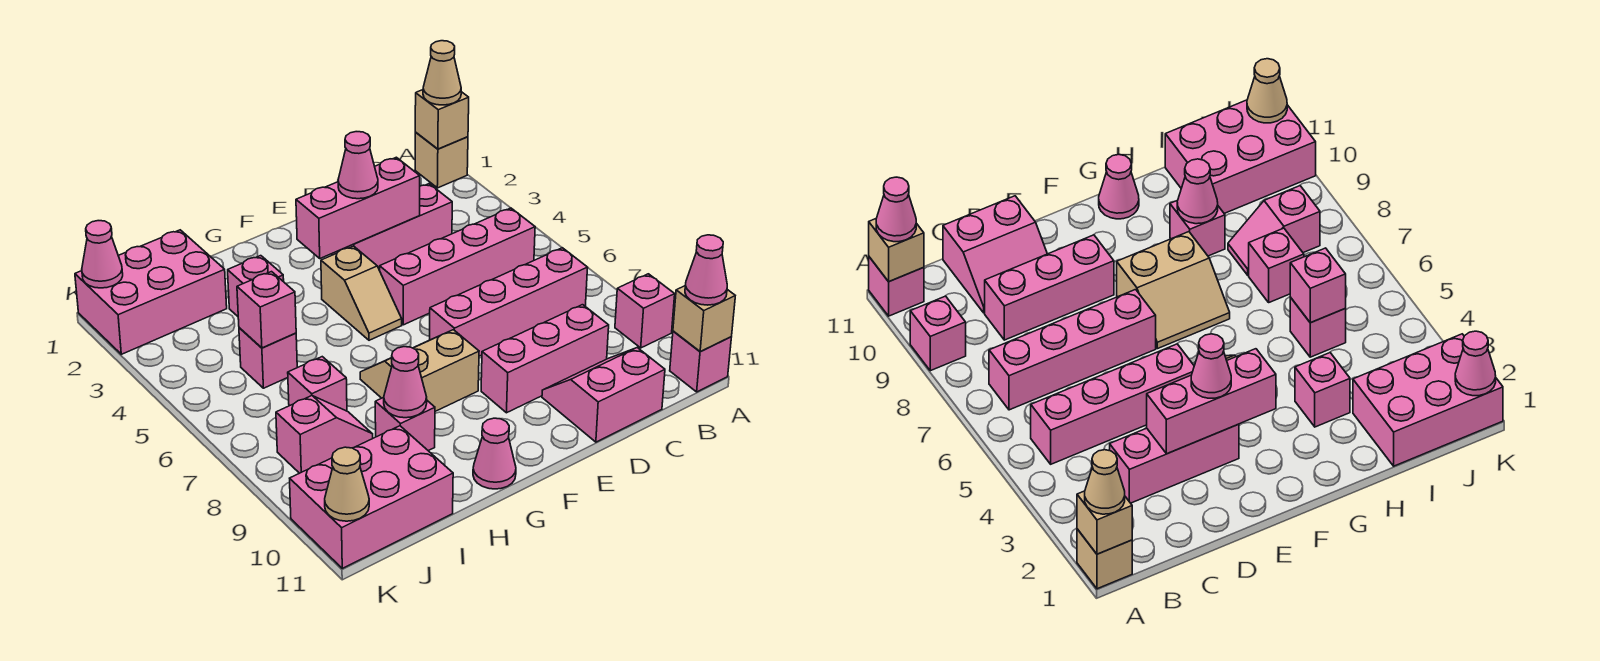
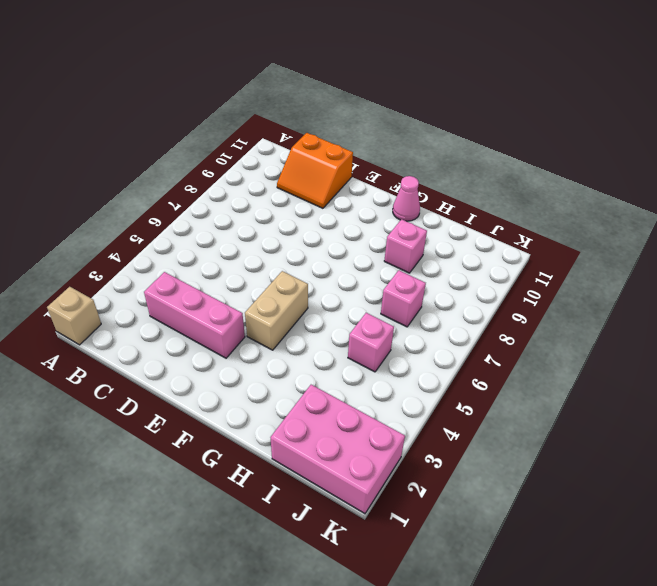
orange slope C10:D11 level 1 top 11 -> pink slope C10:D11 level 1 top 11
tan brick F4:F5 level 1 -> tan slope F4:F5 level 1 top 4
none -> pink brick A9 level 1
none -> pink brick A11 level 1
none -> pink brick B5:E5 level 1

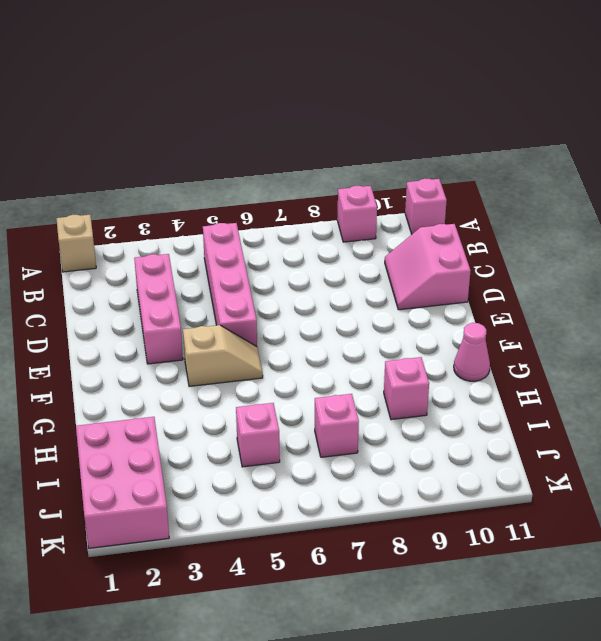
none -> pink brick B7:E7 level 1
none -> pink brick C9:E9 level 1
none -> tan slope F7:G8 level 1 top 8

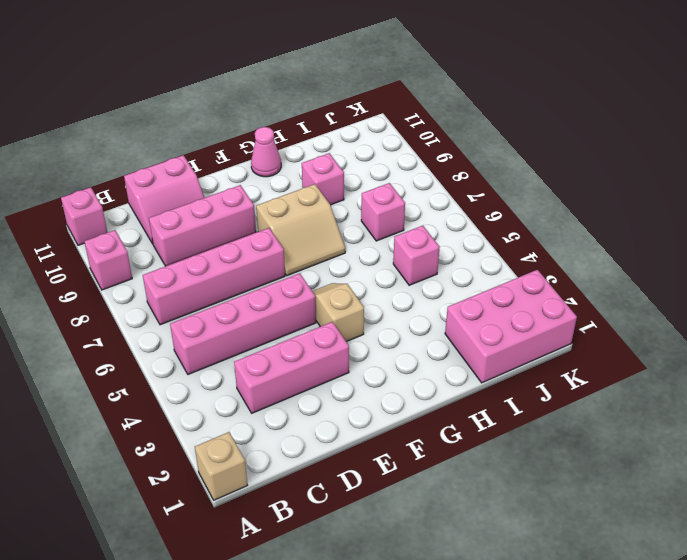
none -> pink brick H3 level 1
none -> pink slope I8:J8 level 1 top J
none -> pink brick I10:K11 level 1

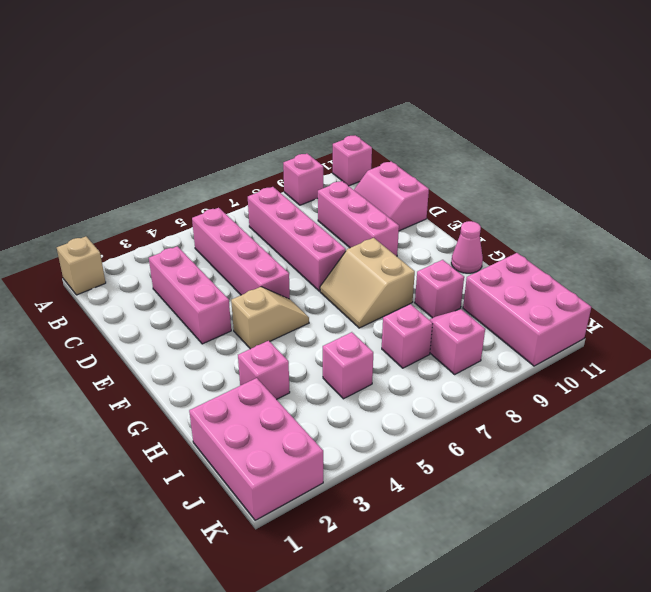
none -> tan brick A1 level 2
none -> tan brick A11 level 2
none -> pink brick D3:F3 level 2

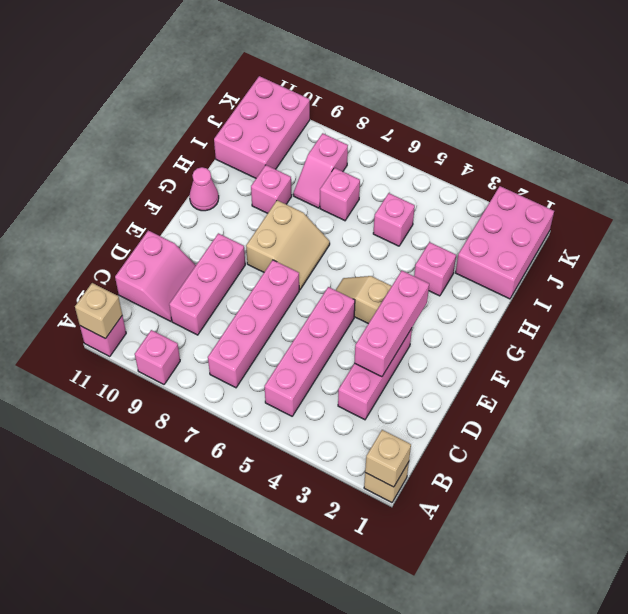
none -> pink cone H9 level 2
none -> pink brick I5 level 2
none -> pink cone K1 level 2

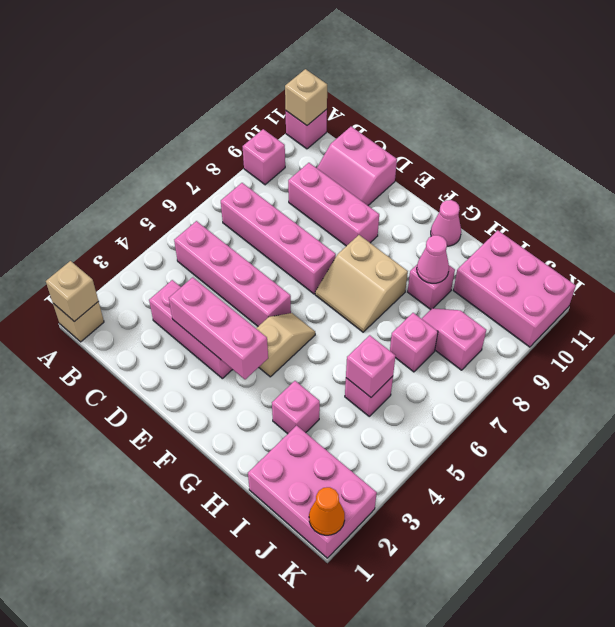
orange cone K1 level 2 -> pink cone K1 level 2
none -> tan cone K11 level 2
none -> tan cone A1 level 3
none -> pink cone A11 level 3

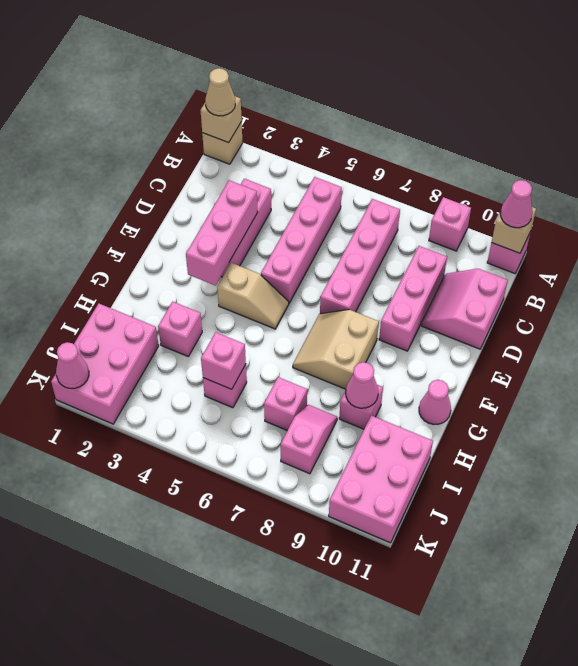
none -> tan cone K11 level 2
none -> pink cone E3 level 3

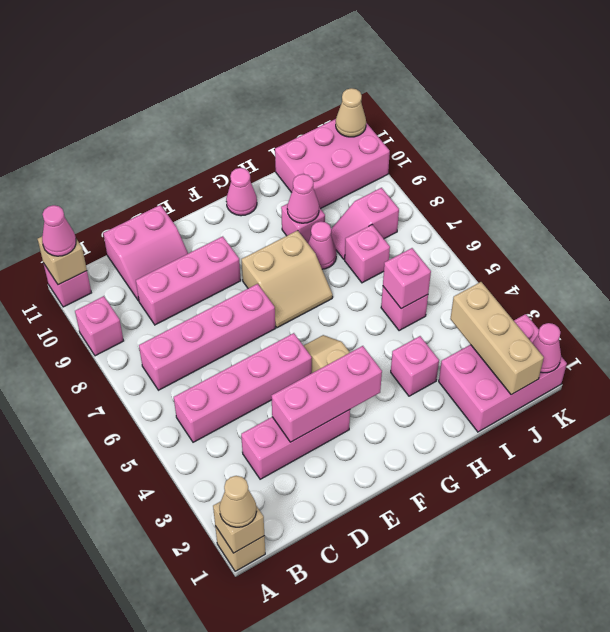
pink cone H8 level 1 -> pink cone E3 level 3
tan brick J1:J3 level 2 -> none

